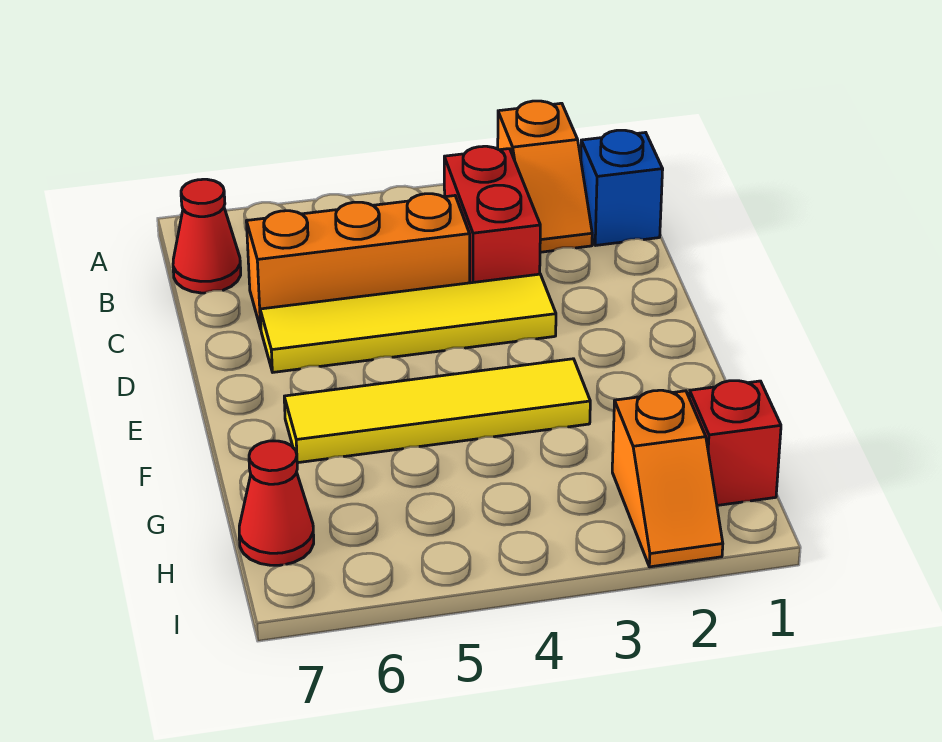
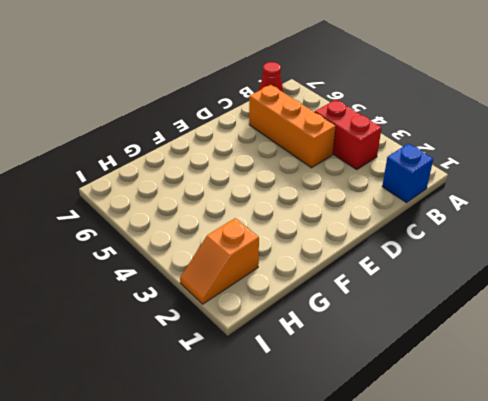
red brick B3:B4 level 1 -> red brick B3:C3 level 1
none -> orange slope A2:B2 level 1 top A
none -> yellow tile D3:D6 level 1

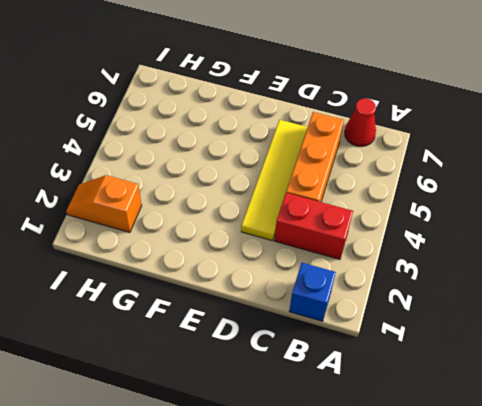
none -> orange slope A2:B2 level 1 top A
none -> yellow tile F3:F6 level 1

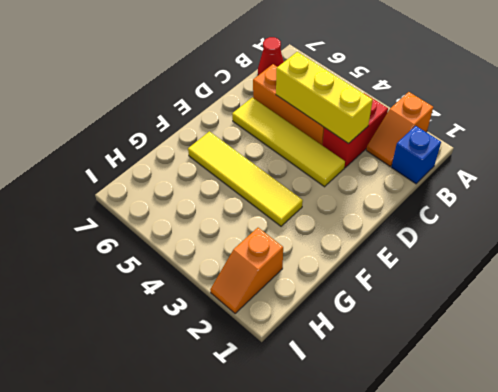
yellow brick C3:C5 level 2 -> none
none -> red brick H1 level 1
none -> red cone H7 level 1

